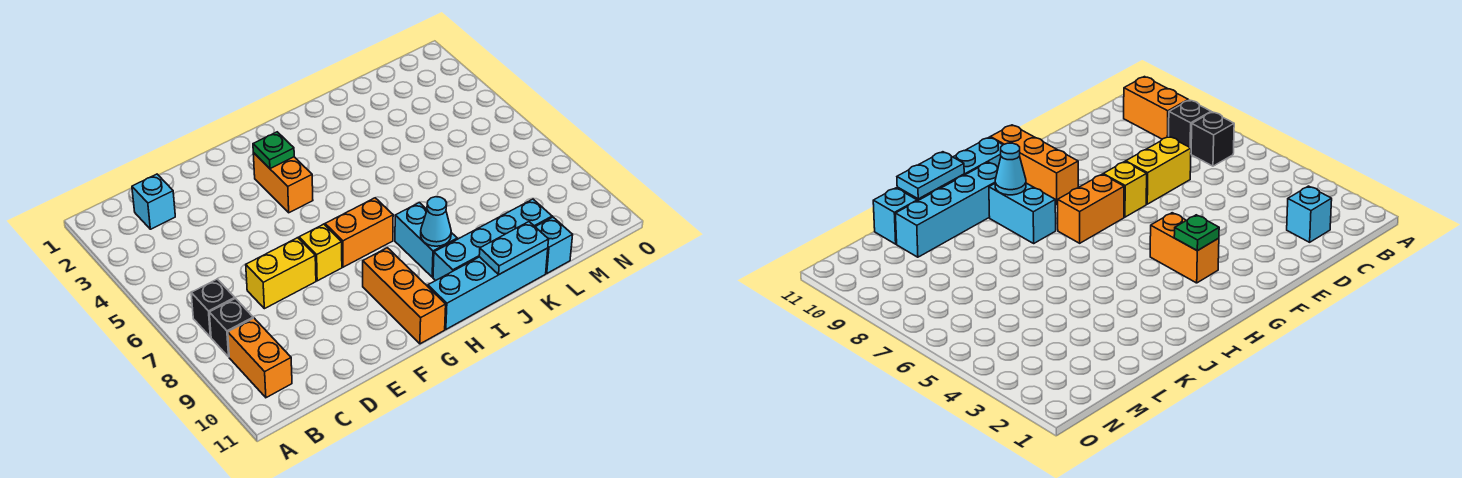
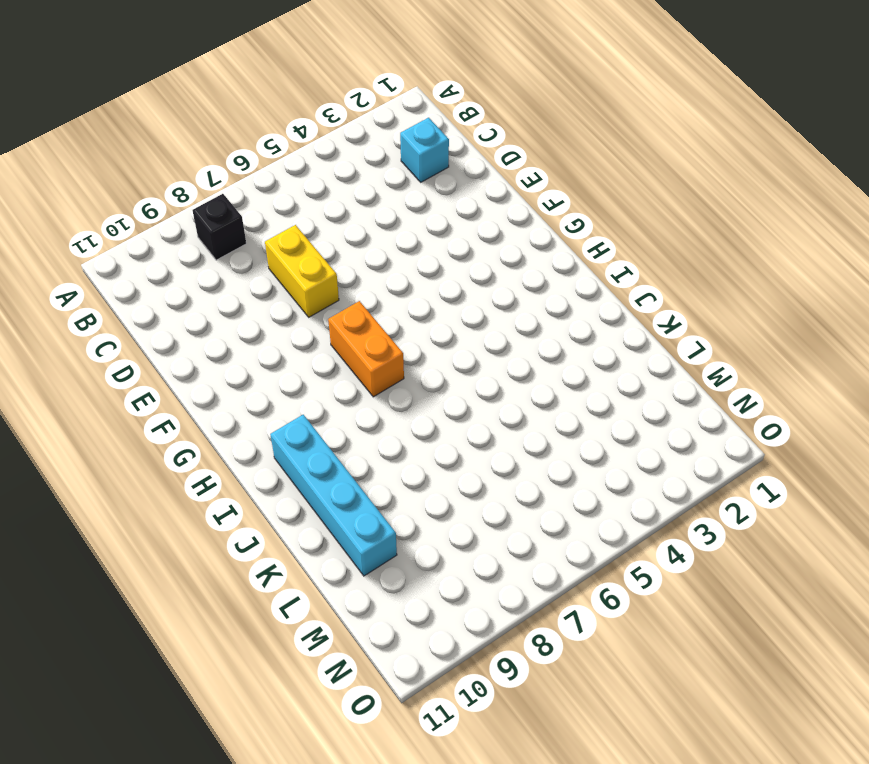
none -> black brick B7 level 1
none -> orange brick B9:B10 level 1
none -> yellow brick F7 level 1

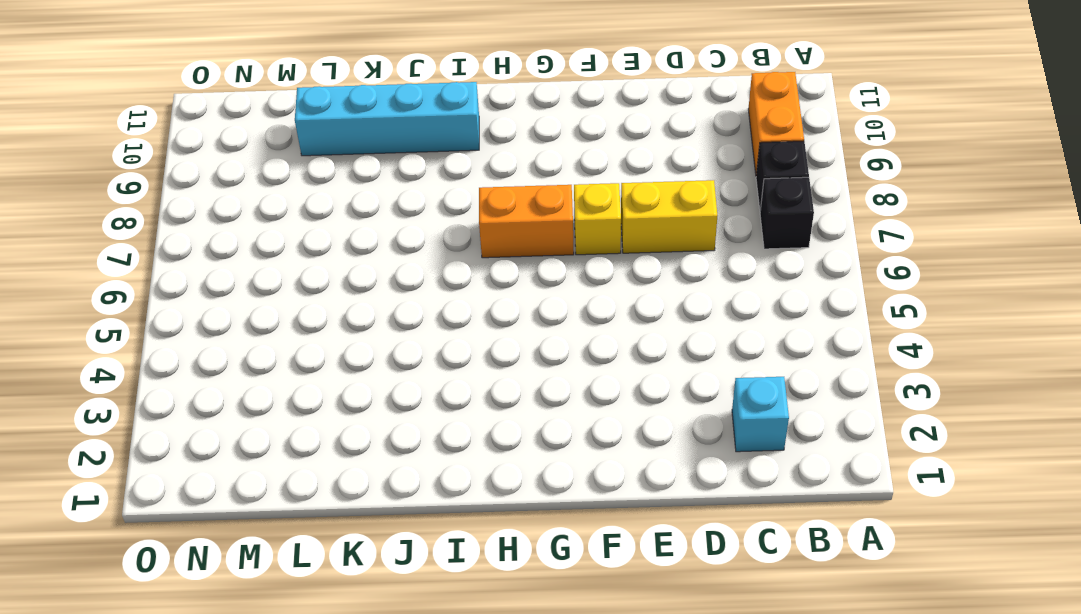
none -> orange brick G3:G4 level 1
none -> orange brick G9:G11 level 1
none -> cyan brick H11:K11 level 1

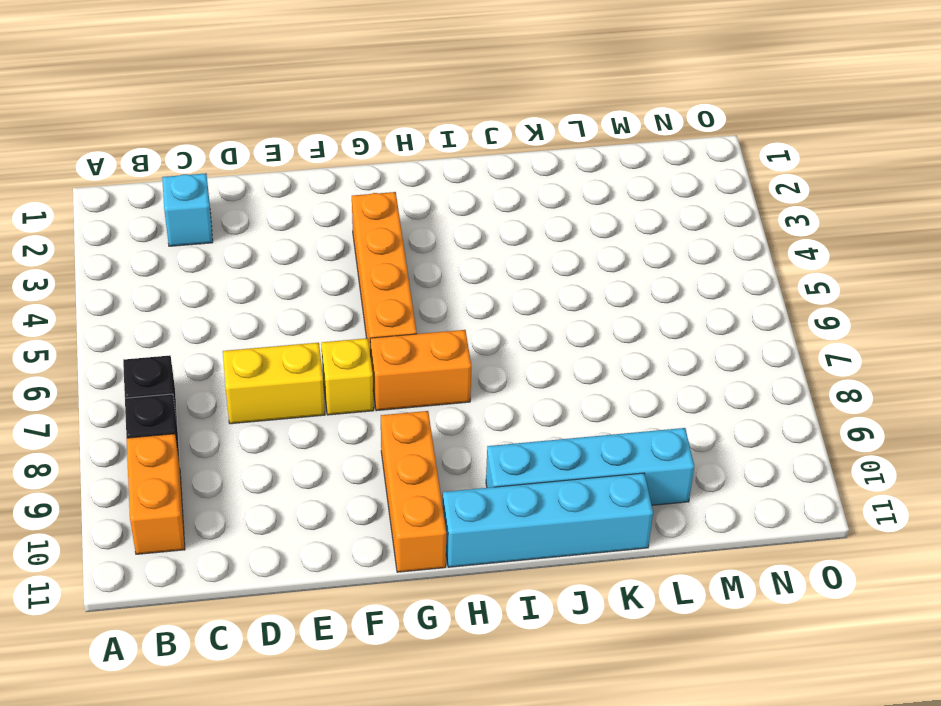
orange brick G3:G6 level 1 -> orange brick G3:G4 level 1
none -> cyan brick I8:I9 level 1
none -> cyan brick L11 level 1
none -> green plate G3 level 2

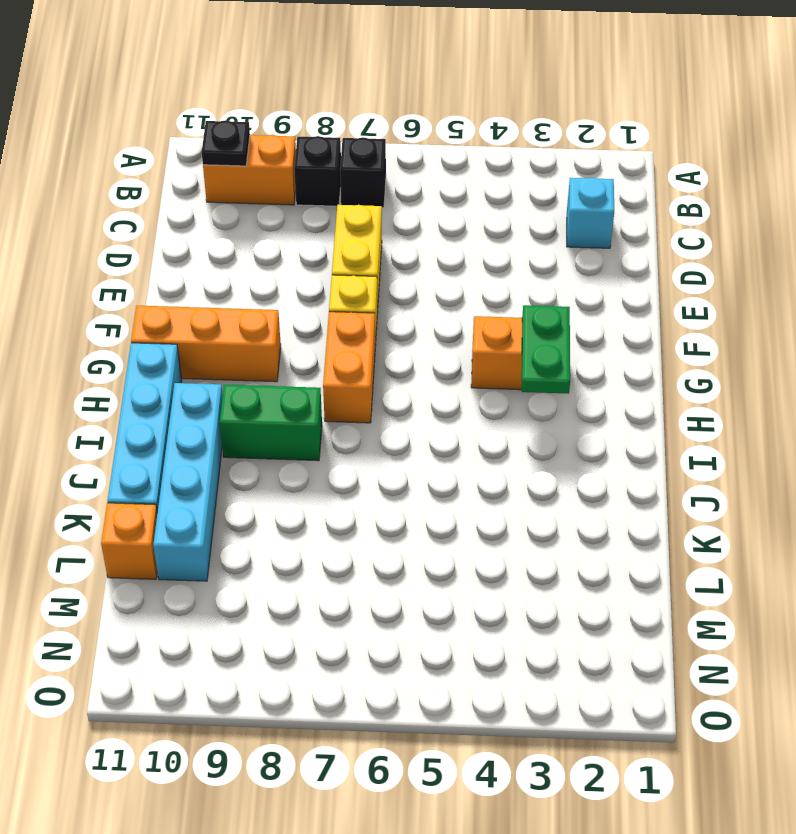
black plate B10 level 2 -> none
green plate G3:H3 level 2 -> green plate G3 level 2
green brick I8:I9 level 1 -> cyan brick I8:I9 level 1
orange brick L11 level 1 -> cyan brick L11 level 1
none -> cyan cone I9 level 2
none -> cyan plate J11:K11 level 2

